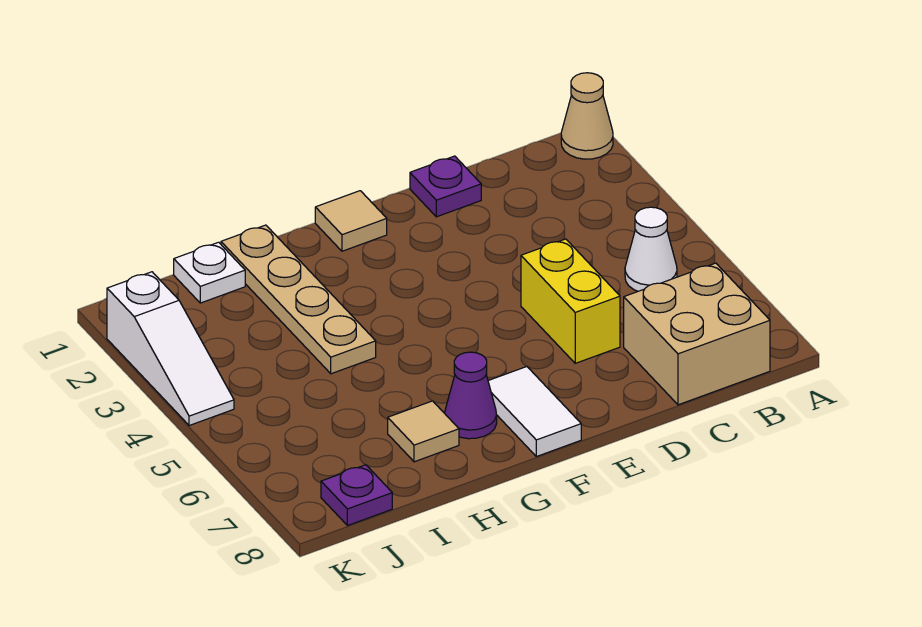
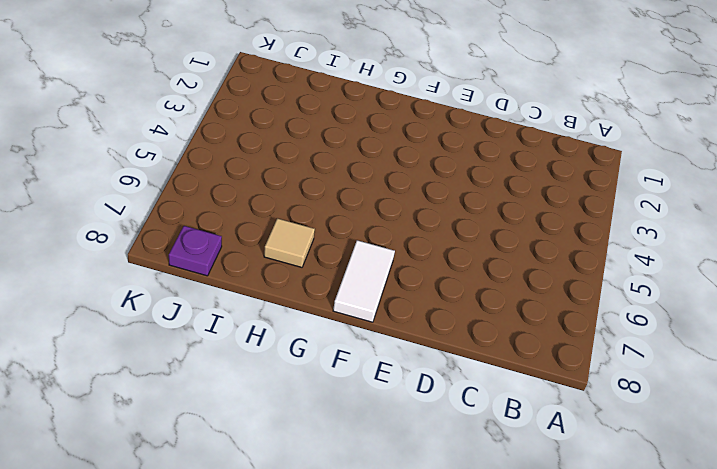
none -> tan cone A1 level 1
none -> white cone B5 level 1
none -> tan brick B7:C8 level 1

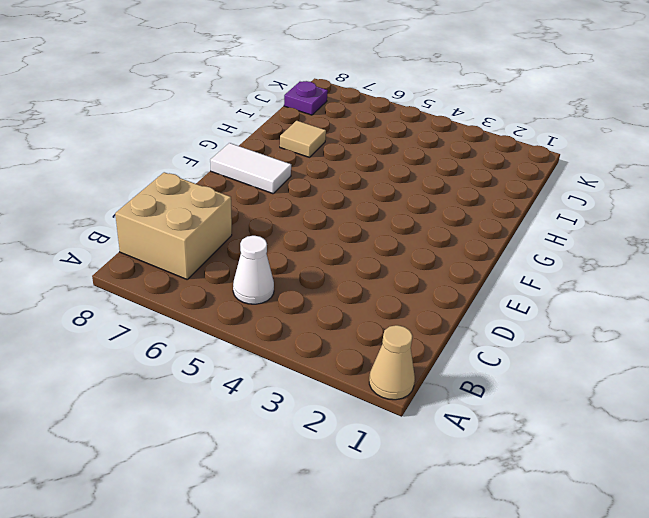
none -> purple plate D1 level 1
none -> yellow brick D5:D6 level 1
none -> tan tile F1 level 1

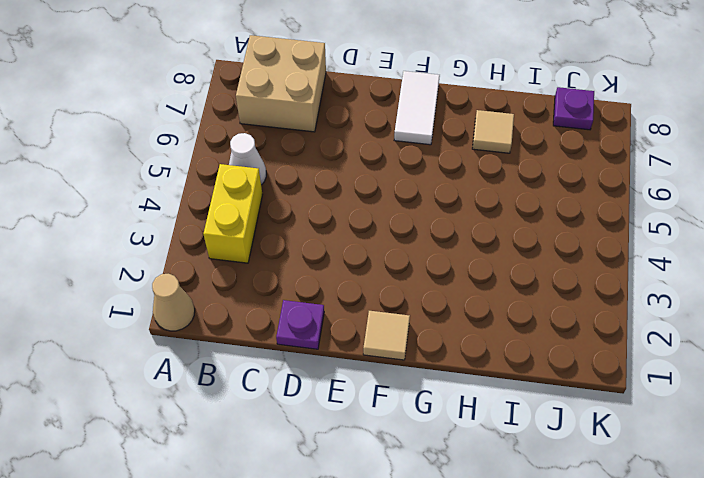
yellow brick B3:B4 level 1 -> yellow brick D5:D6 level 1
none -> purple cone G7 level 1
none -> tan plate H1:H4 level 1
none -> white plate I1 level 1

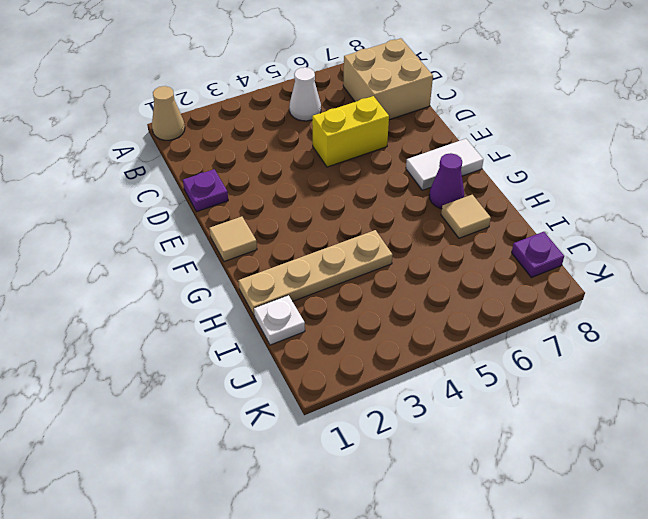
none -> white slope K2:K4 level 1 top 2

